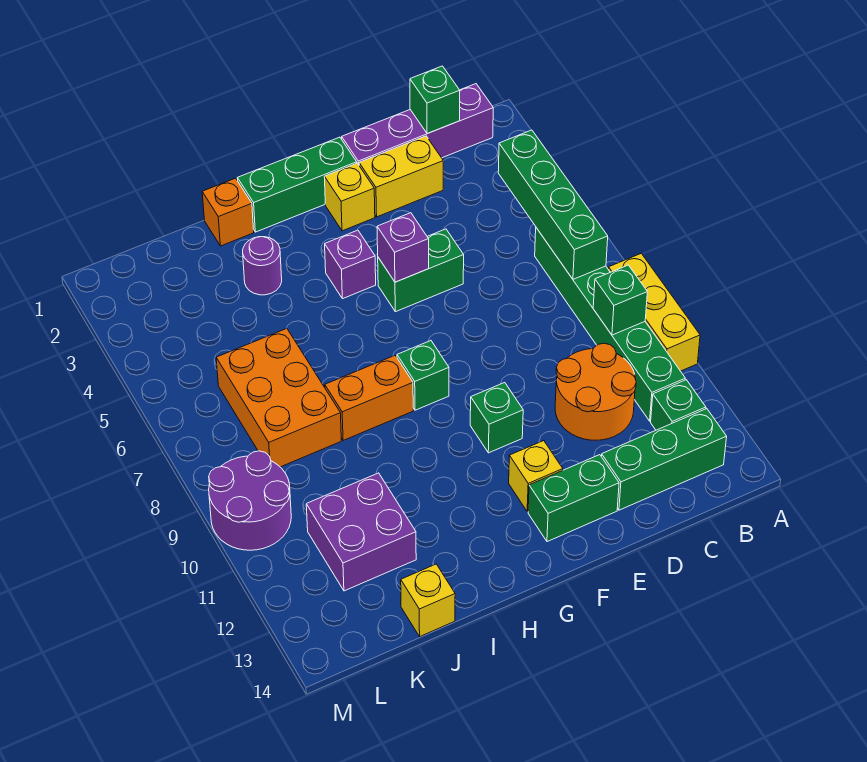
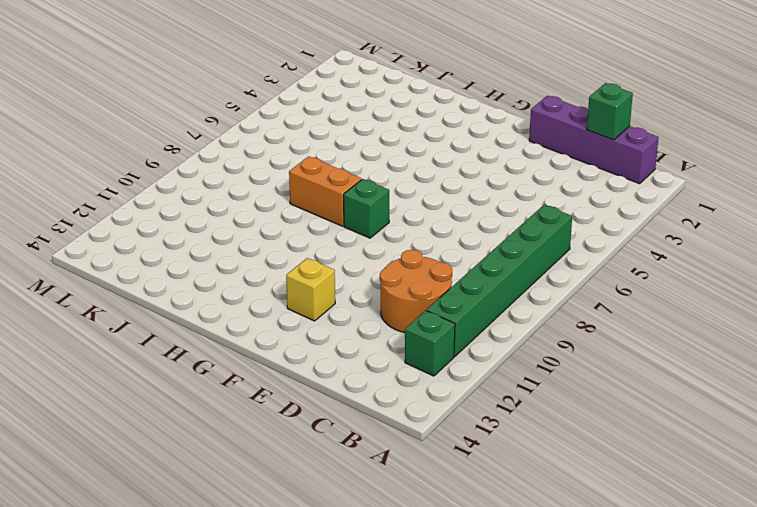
none -> yellow brick A8:A10 level 1
none -> green brick B13:D13 level 1
none -> yellow brick D2:E2 level 1

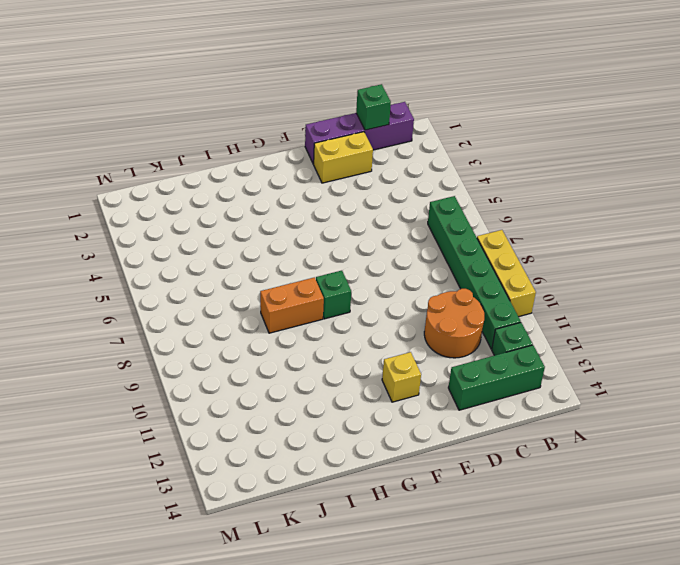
none -> green brick E5:F5 level 1
none -> green brick E13:F13 level 1
none -> green brick F1:H1 level 1

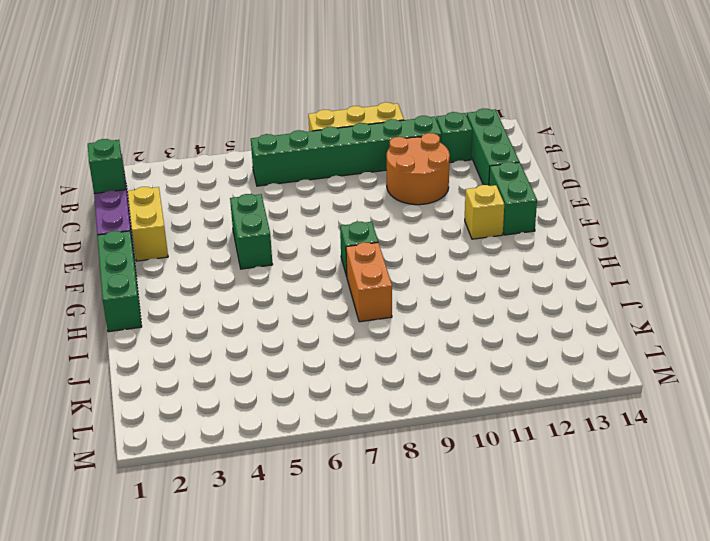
none -> yellow brick F2 level 1
none -> green brick F10 level 1
none -> purple brick G4 level 1

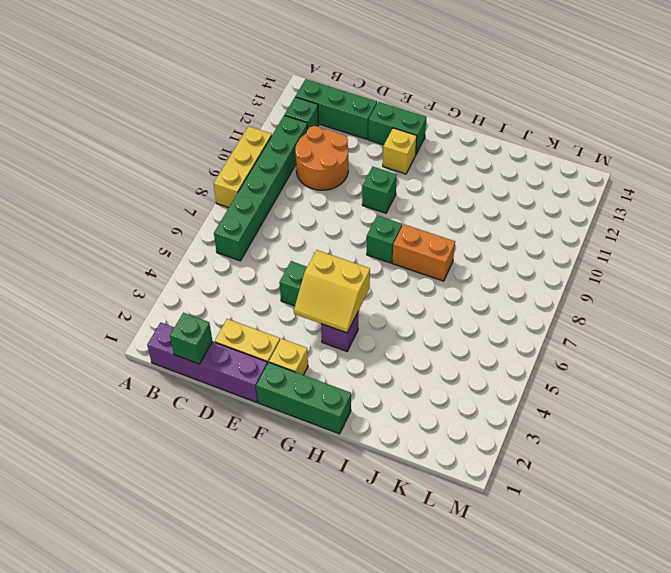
yellow slope F4:G5 level 2 top 5 -> purple brick F5 level 2
none -> orange brick I1 level 1
none -> purple round brick I3 level 1
none -> orange brick J6:K8 level 1

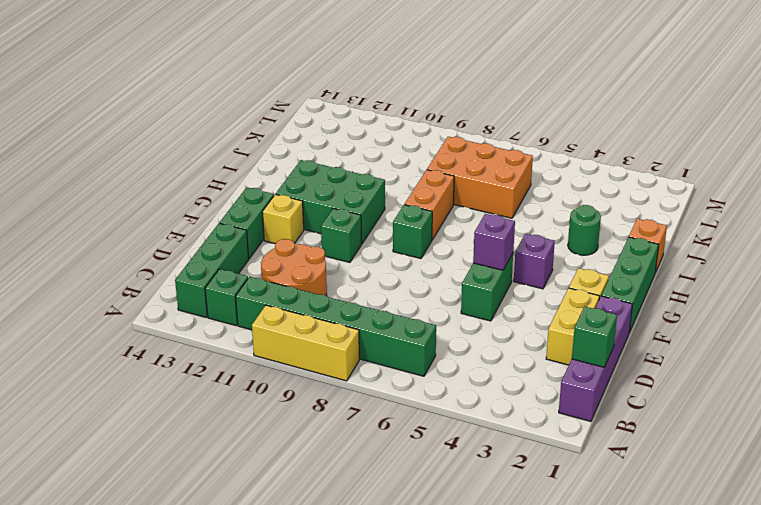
green brick G10:H12 level 1 -> none
green round brick I3 level 1 -> purple round brick I3 level 1
none -> purple brick J11:K12 level 1
none -> yellow brick J14 level 1
none -> purple round brick L9:M10 level 1

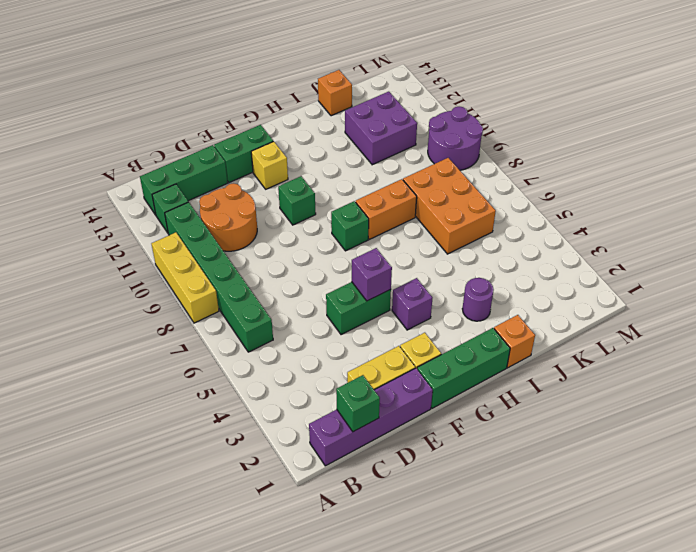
orange brick J14 level 1 -> yellow brick J14 level 1
none -> green brick B4:B7 level 2
none -> green brick B9 level 2

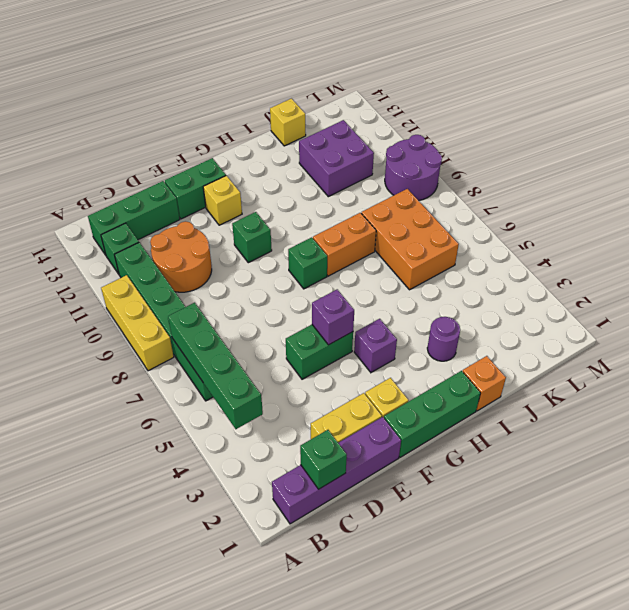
none -> green brick B9 level 2

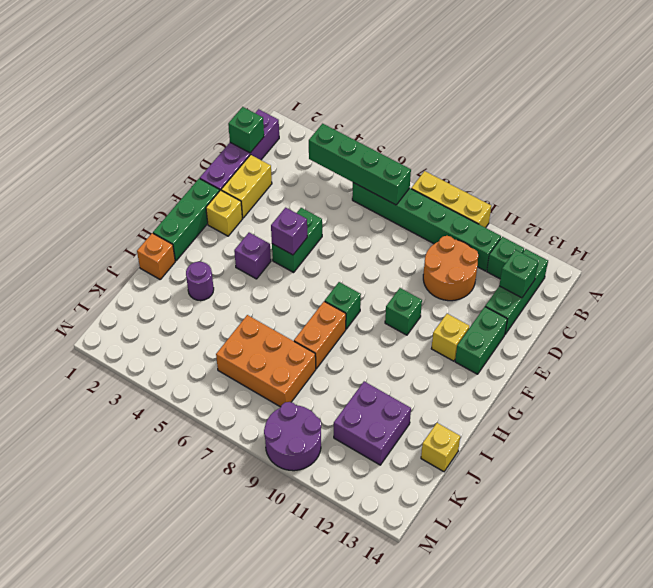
green brick C13 level 2 -> green brick B9 level 2

